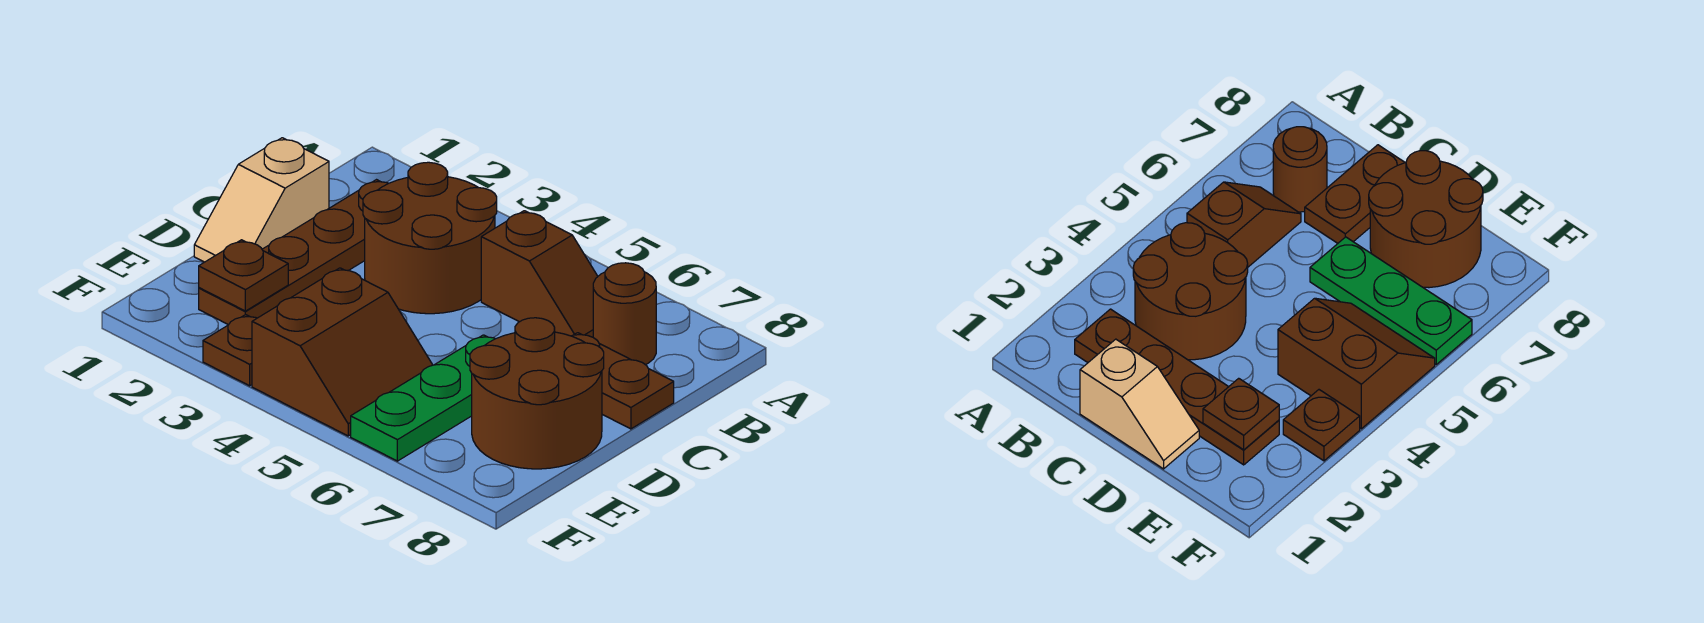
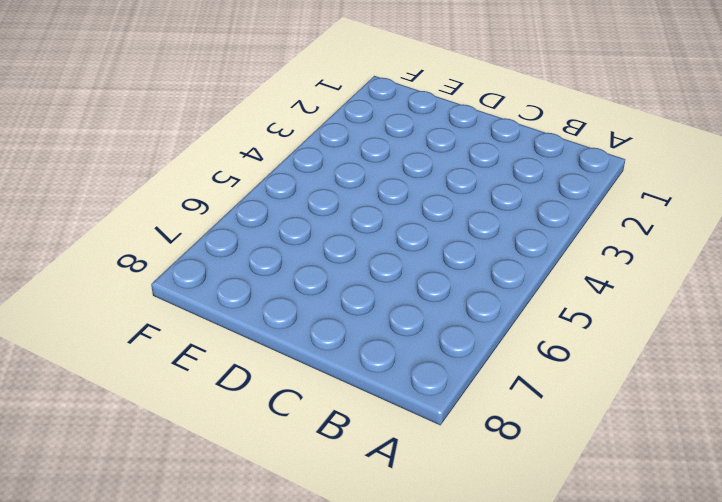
none -> brown plate B2:E2 level 1
none -> brown round brick B3:C4 level 1

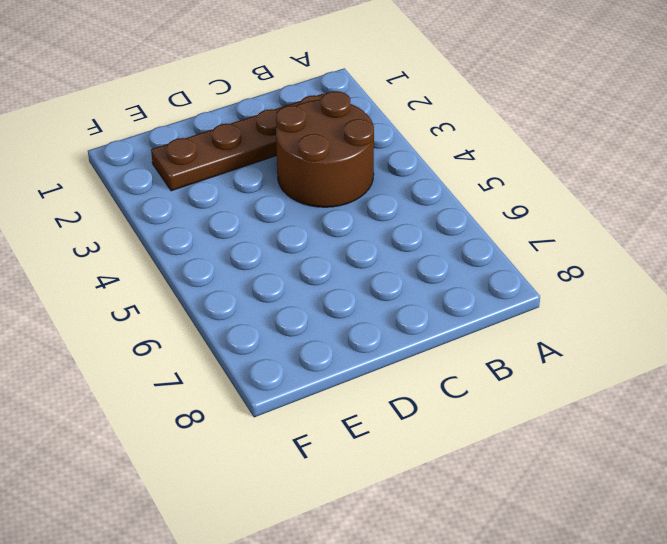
none -> brown slope B5:B6 level 1 top 5
none -> brown round brick B7 level 1

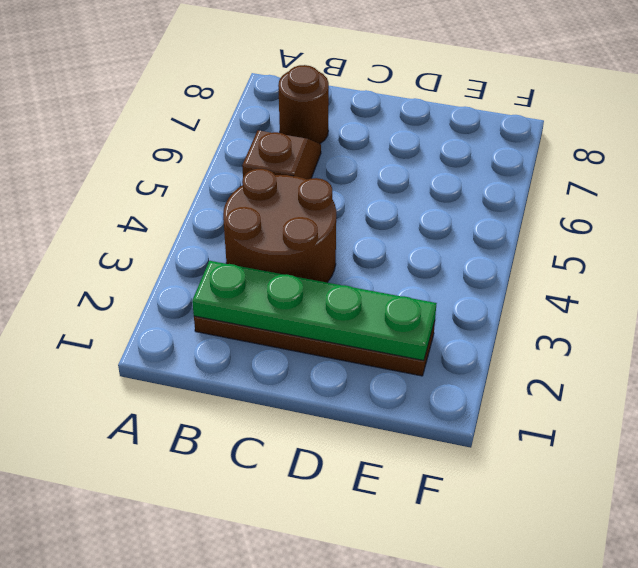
green plate B2:E2 level 2 -> brown plate E2 level 2
none -> tan slope C1:D1 level 1 top C
none -> brown plate C7:C8 level 1

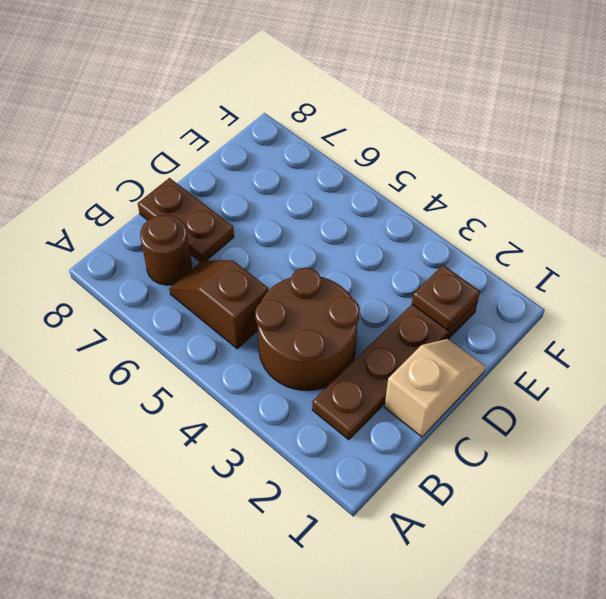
none -> green plate D6:F6 level 1
none -> brown round brick D7:E8 level 1

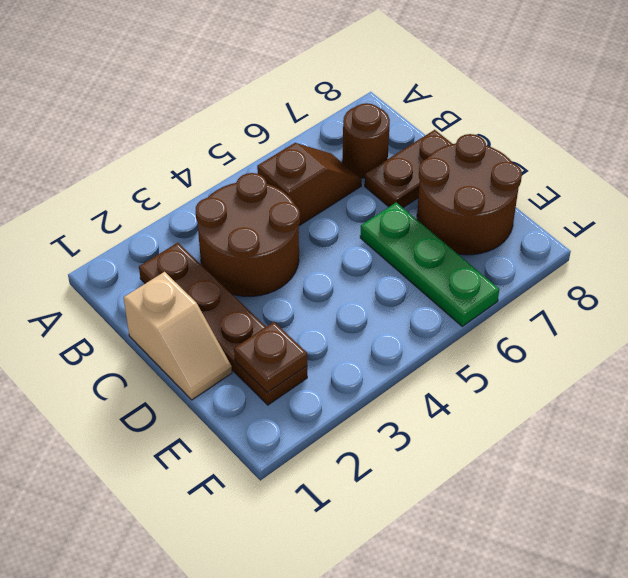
none -> brown slope E4:F5 level 1 top 4
none -> brown plate F3 level 1

